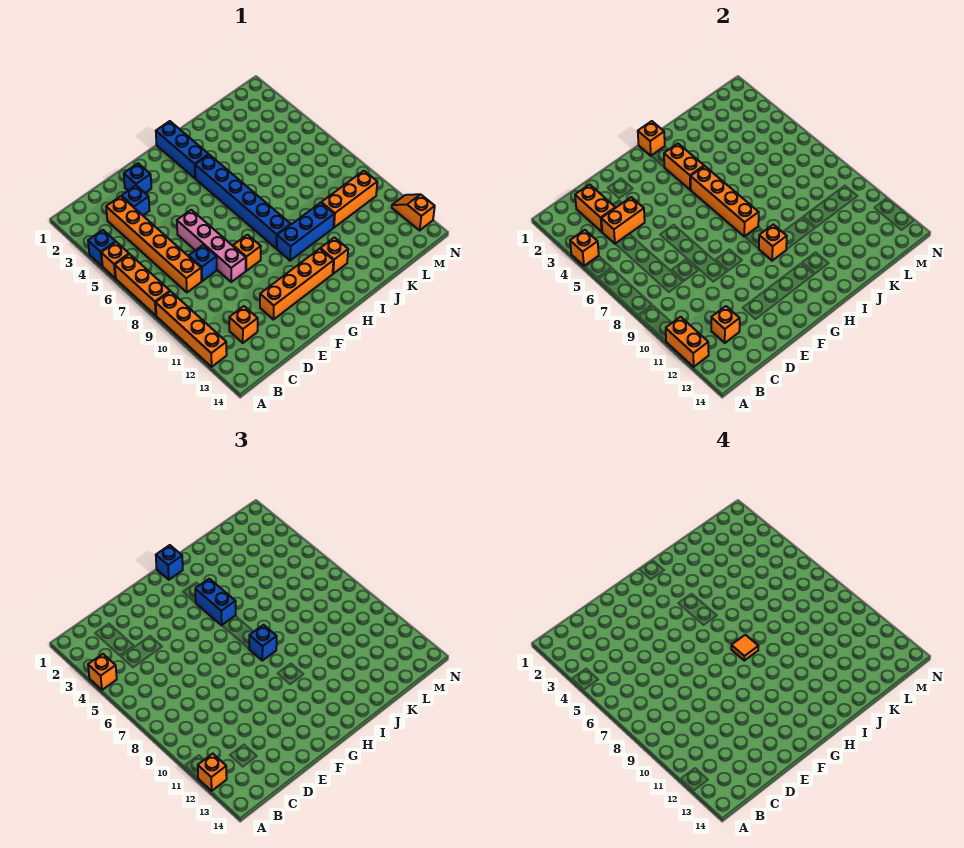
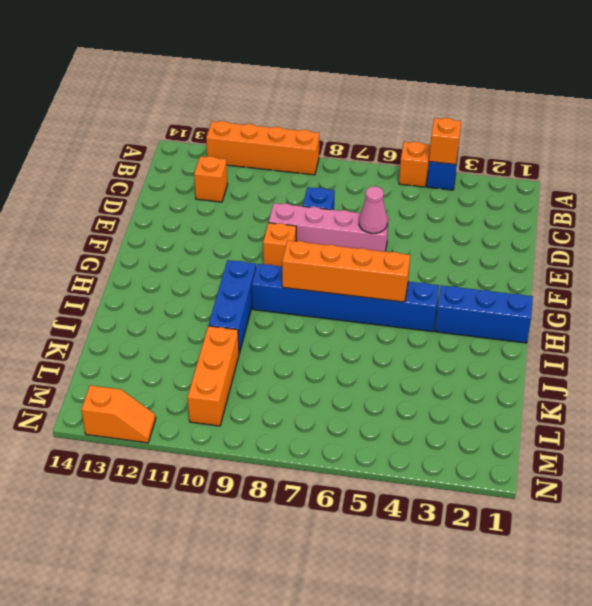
pink cone E6 level 2 -> none
none -> orange brick A6:A8 level 1
none -> orange brick C3:C8 level 1
none -> blue brick D3 level 1
none -> blue brick E2 level 1

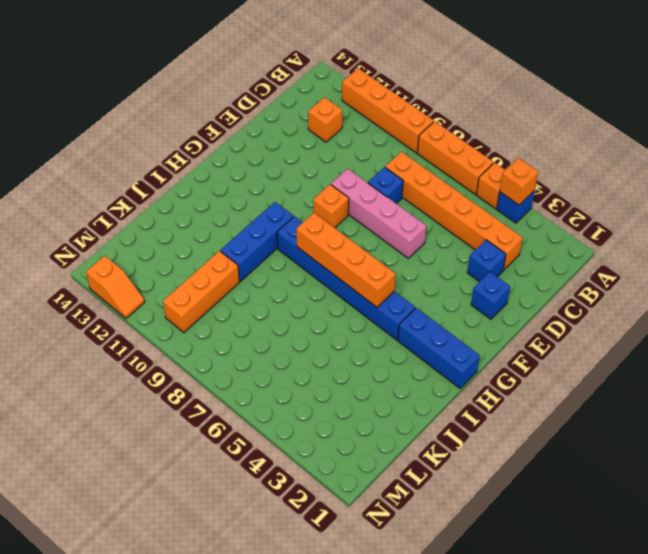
none -> orange brick E12:H12 level 1
none -> orange brick I12 level 1
none -> orange brick A11:A12 level 2
none -> orange brick C2:C3 level 2

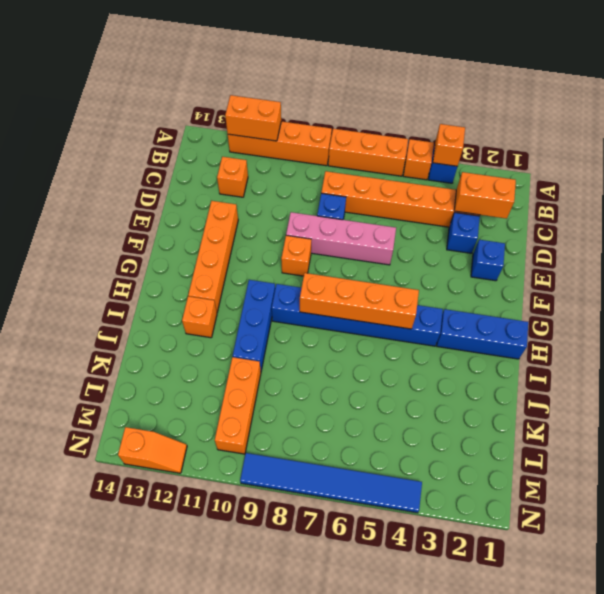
blue tile N4:N9 level 1 -> none
none -> orange brick C4:D4 level 2
none -> orange brick C12 level 2
none -> orange brick H1 level 2
none -> orange brick H3:H4 level 2

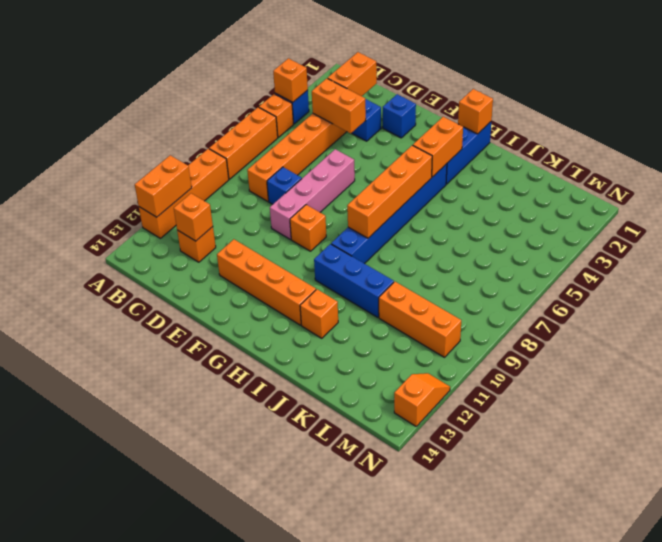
none -> orange brick H10 level 2
none -> orange brick A4 level 3
none -> orange brick A12 level 3
none -> blue brick H1 level 3

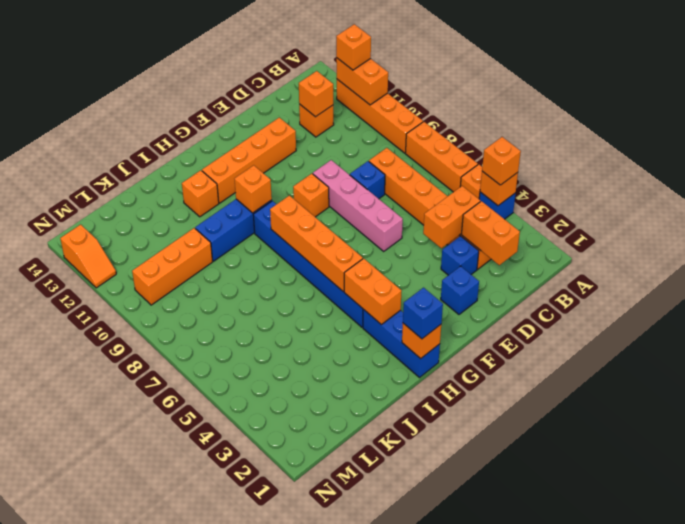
none -> blue brick H4:H5 level 3
none -> blue brick H8 level 3
none -> orange tile H8 level 4

